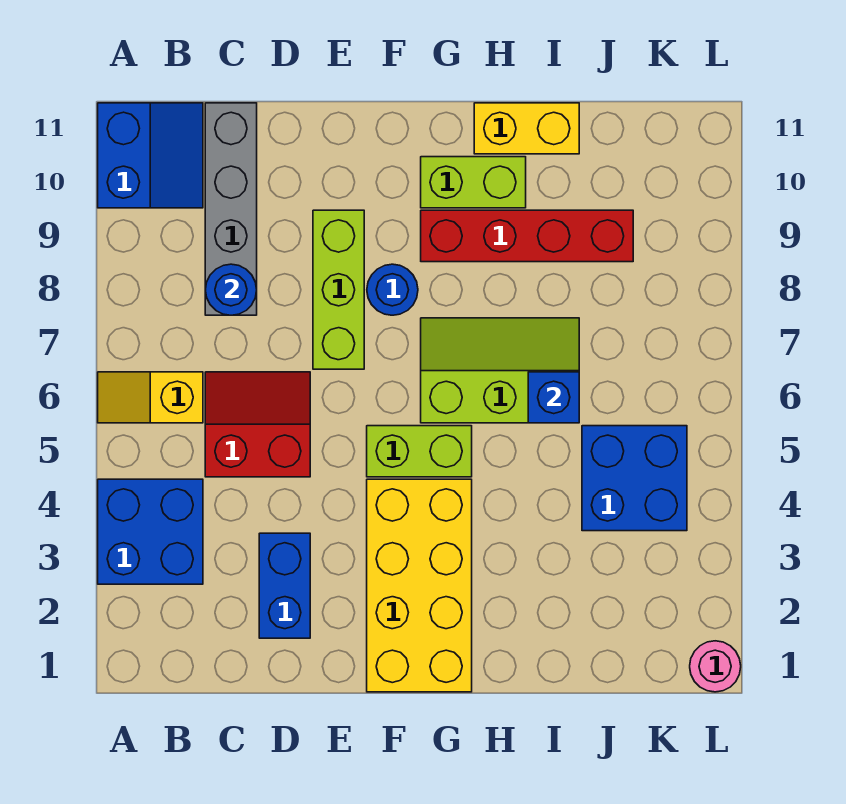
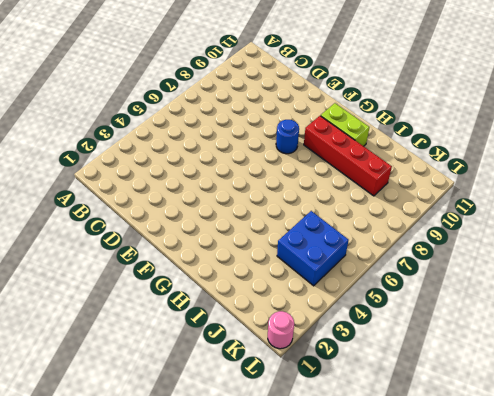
none -> blue brick A3:B4 level 1
none -> yellow slope A6:B6 level 1 top B
none -> blue slope A10:B11 level 1 top A

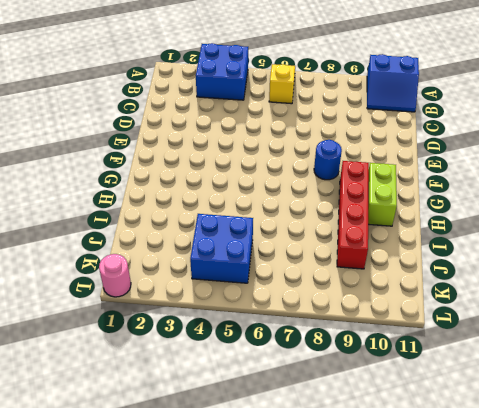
none -> red slope C5:D6 level 1 top 5
none -> grey brick C8:C11 level 1
none -> blue brick D2:D3 level 1

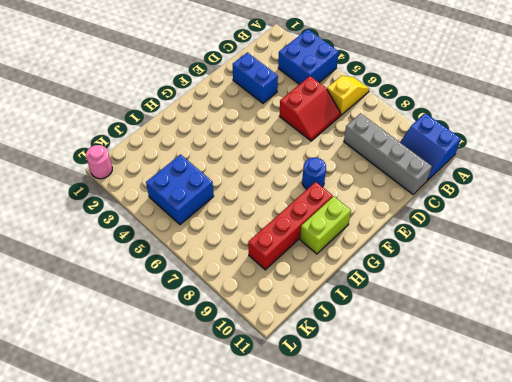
none -> lime brick E7:E9 level 1
none -> yellow brick F1:G4 level 1
none -> lime brick F5:G5 level 1

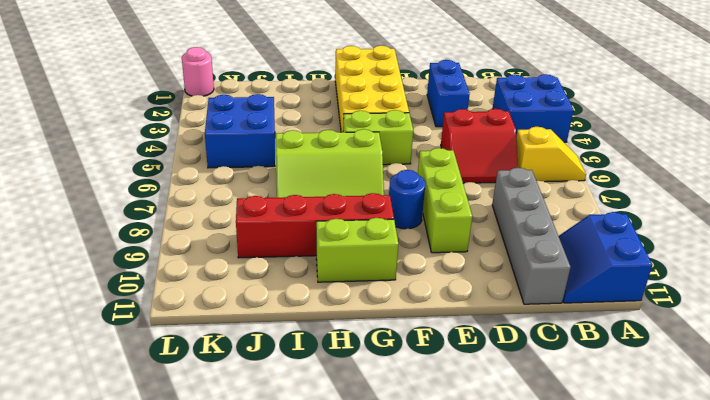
none -> yellow brick H11:I11 level 1
none -> blue round brick C8 level 2
none -> blue brick I6 level 2

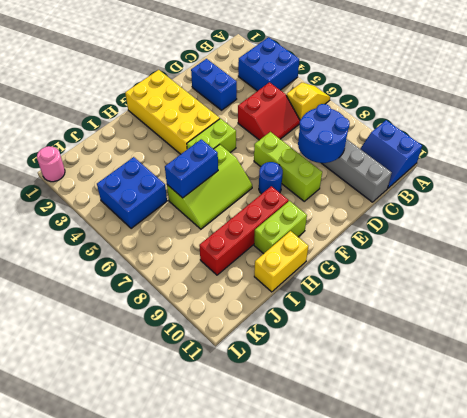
blue round brick C8:D9 level 2 -> blue round brick C8 level 2
blue brick H6:I6 level 2 -> blue brick I6 level 2

